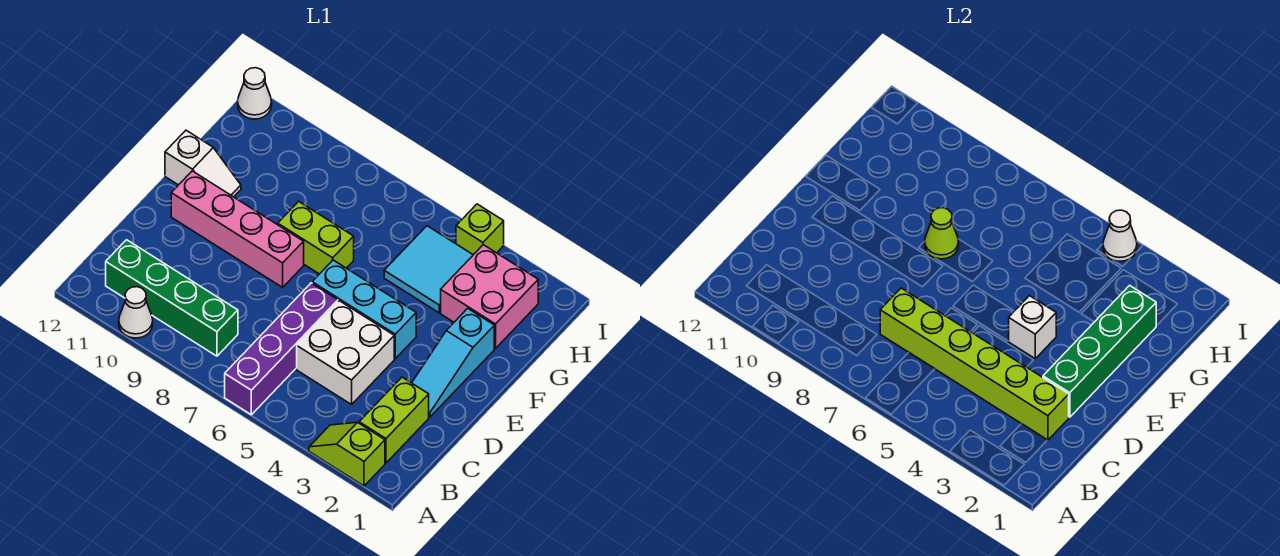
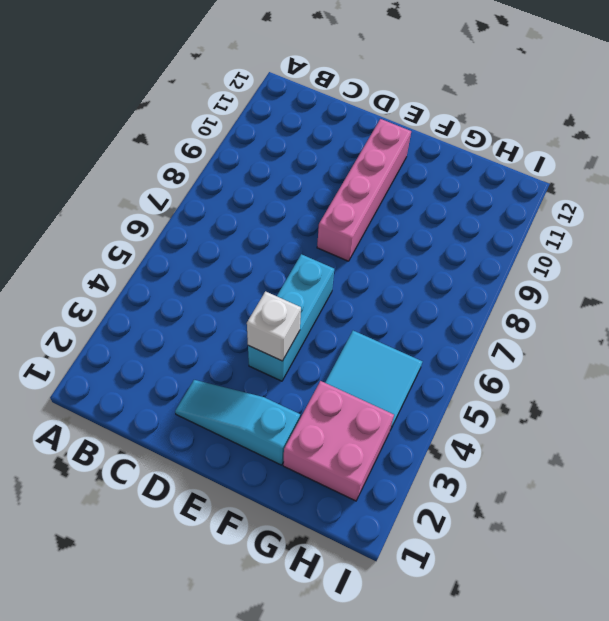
none -> lime slope A2:A3 level 1 top 2
none -> purple brick A6:D6 level 1
none -> white cone A10 level 1

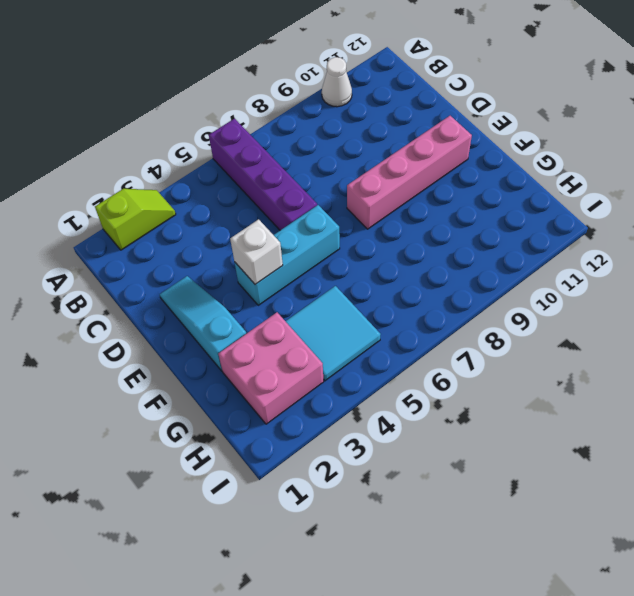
none -> lime brick B2:C2 level 1
none -> green brick B8:B11 level 1
none -> white brick C4:D5 level 1

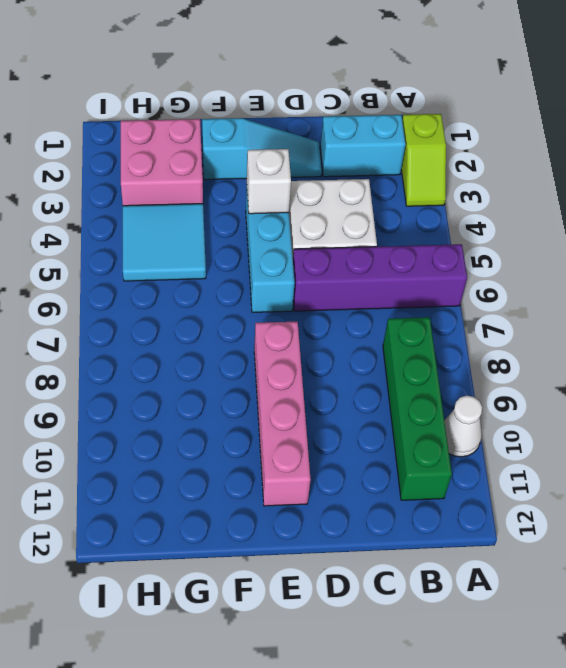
cyan brick B2:C2 level 1 -> lime brick B2:C2 level 1
none -> lime brick F7:F8 level 1
none -> white slope F11:F12 level 1 top 12
none -> lime brick I4 level 1

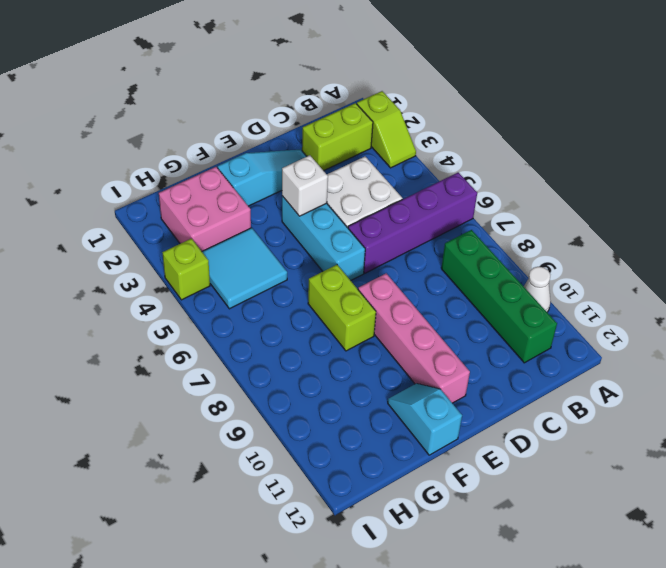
cyan slope F11:F12 level 1 top 12 -> white slope F11:F12 level 1 top 12
none -> white cone I12 level 1
none -> lime brick C2:C7 level 2
none -> green brick D2:G2 level 2

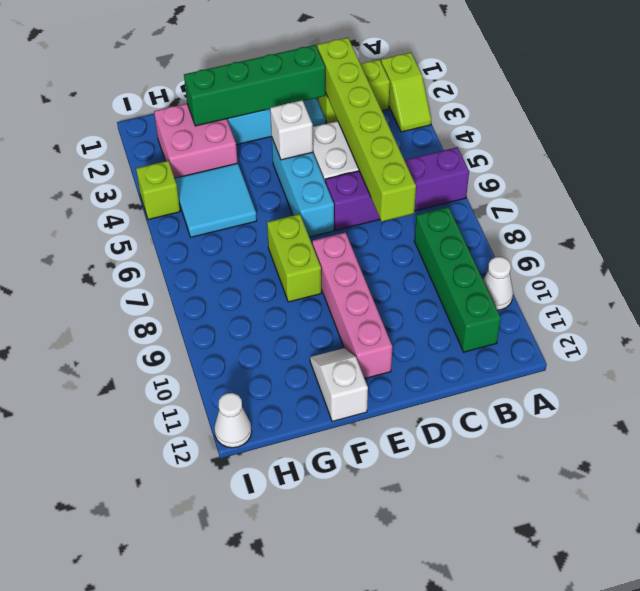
none -> lime cone F8 level 2
none -> white cone I4 level 2

